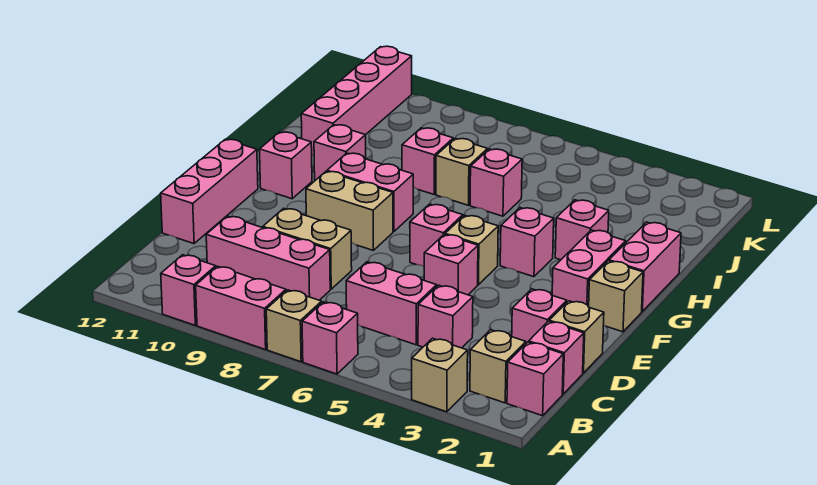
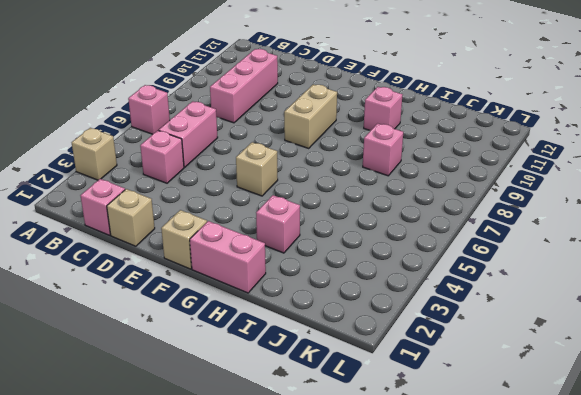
none -> tan brick A7 level 1
none -> pink brick A8:A9 level 1
none -> pink brick A10 level 1
none -> pink brick B1 level 1

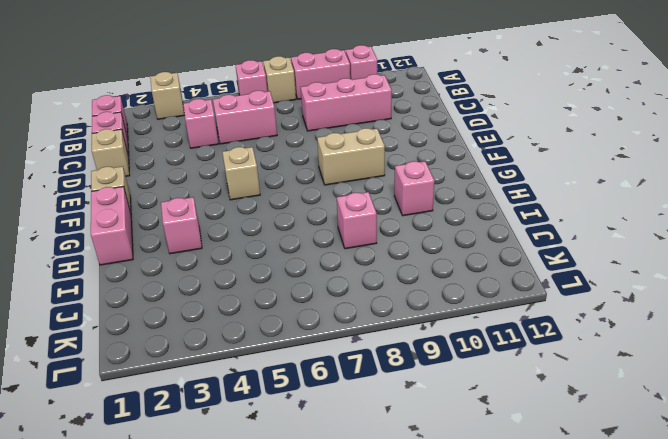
none -> tan brick B2 level 1
none -> pink brick D2 level 1
none -> tan brick D8:D9 level 1
none -> pink brick D12:F12 level 1

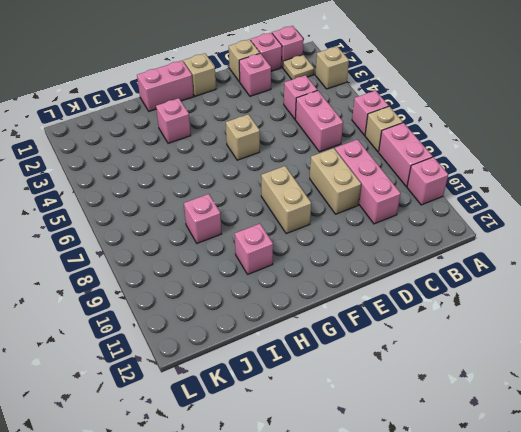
tan plate B2 level 1 -> tan brick B2 level 1
none -> pink brick D12:F12 level 1
none -> pink brick E5 level 1
none -> pink brick F2:G2 level 1
none -> pink brick F6 level 1

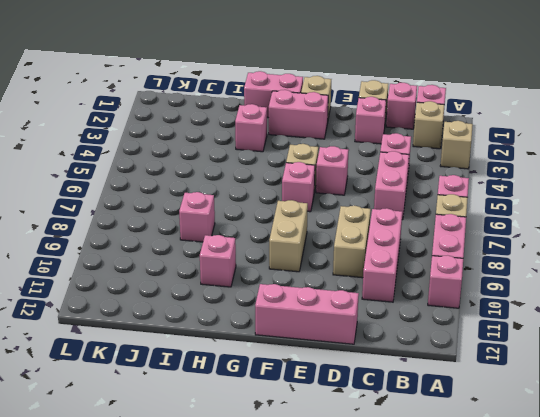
none -> pink brick G4 level 1
none -> pink brick G8:G9 level 1
none -> pink brick G11 level 1
none -> pink brick I6 level 1

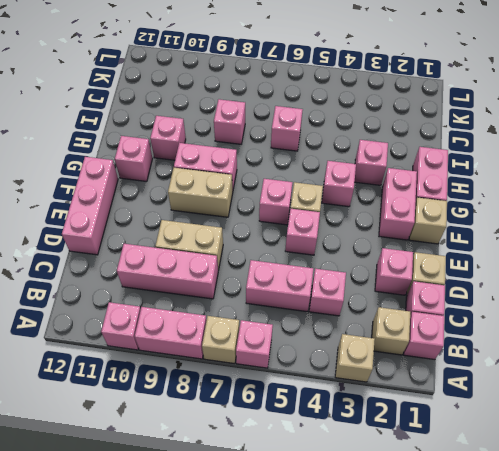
none -> tan brick I7 level 1
none -> pink brick I11:L11 level 1

